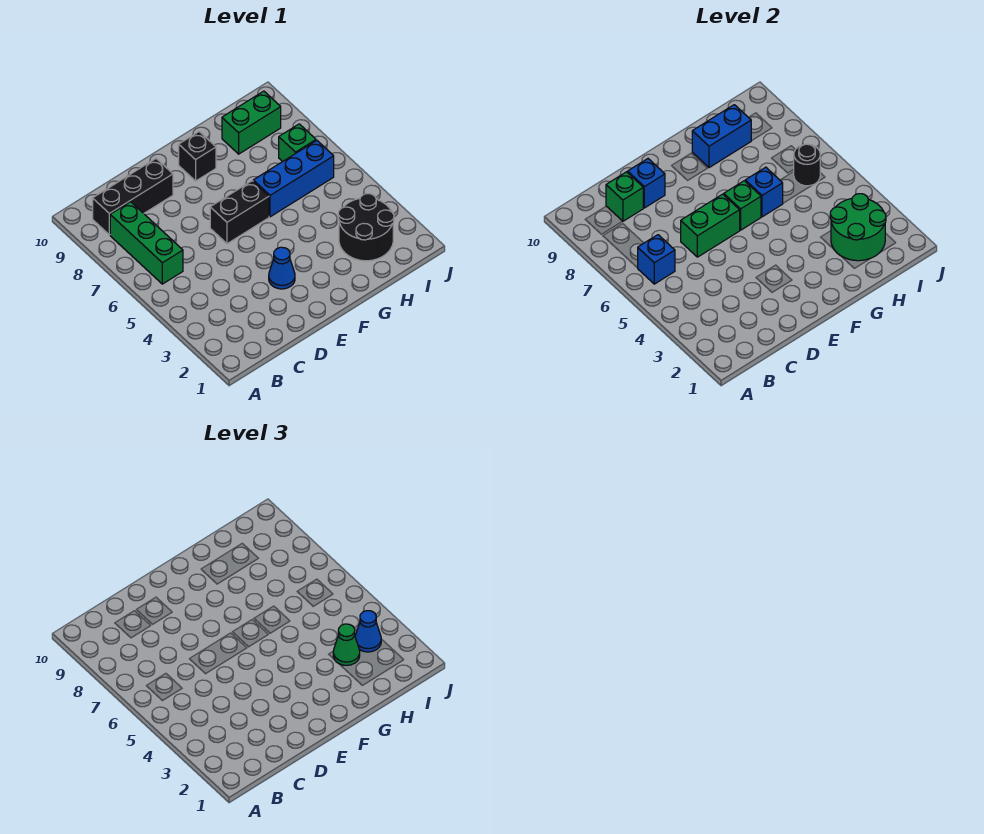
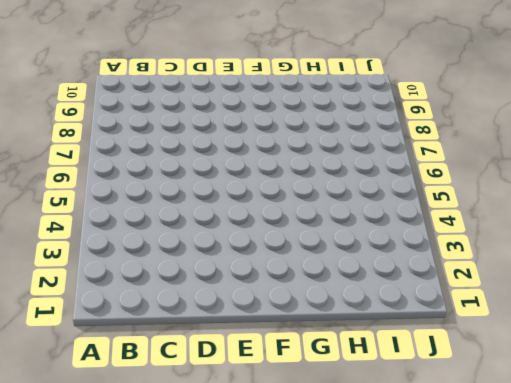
none -> green brick B6:B8 level 1
none -> black brick B9:D9 level 1
none -> blue cone E3 level 1

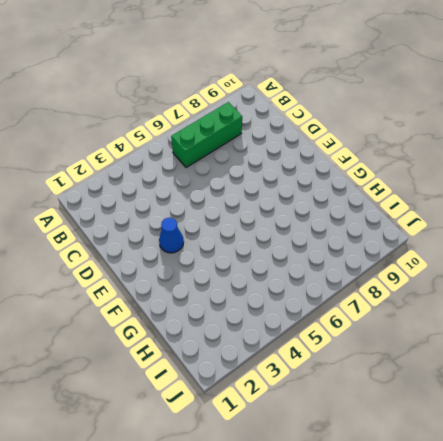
none -> black brick B9:D9 level 1
none -> black brick E6:F6 level 1
none -> black brick F9 level 1

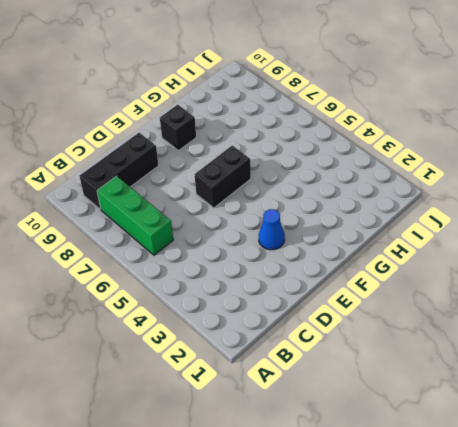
none -> blue brick G6:I6 level 1
none -> black round brick H2:I3 level 1
none -> green brick H9:I9 level 1

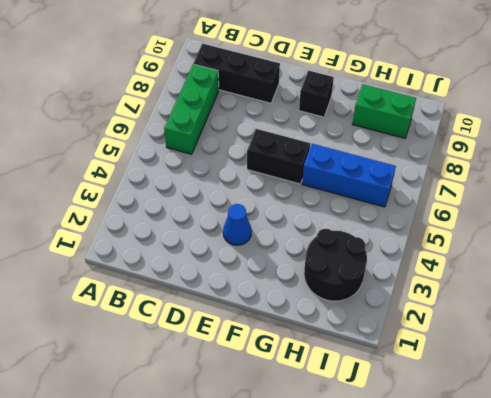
none -> green brick I7 level 1
none -> blue brick B6 level 2
none -> green brick C9 level 2

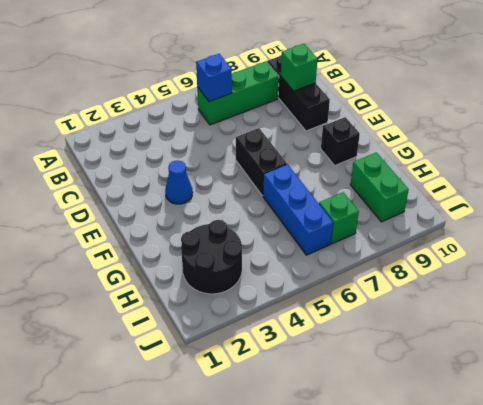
none -> green brick D6:E6 level 2
none -> blue brick D9 level 2
none -> green brick F6 level 2

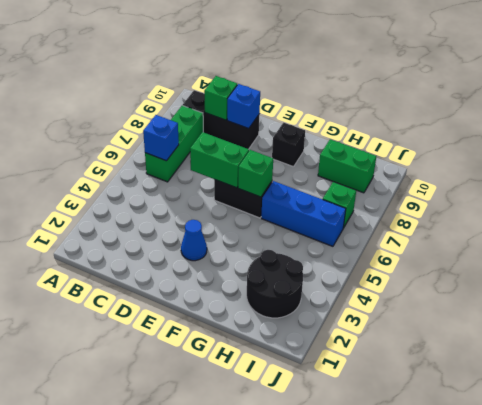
none -> blue brick G6 level 2
none -> blue brick G9:H9 level 2
none -> green round brick H2:I3 level 2

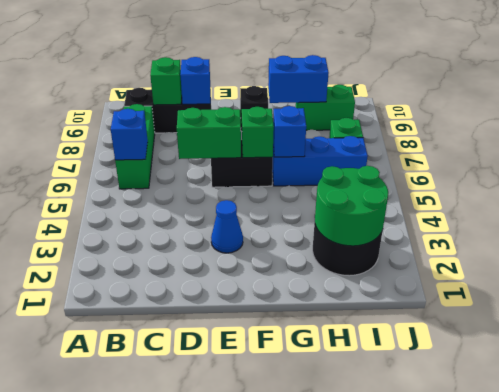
none -> black round brick I6 level 2
none -> green cone H3 level 3
none -> blue cone I3 level 3

